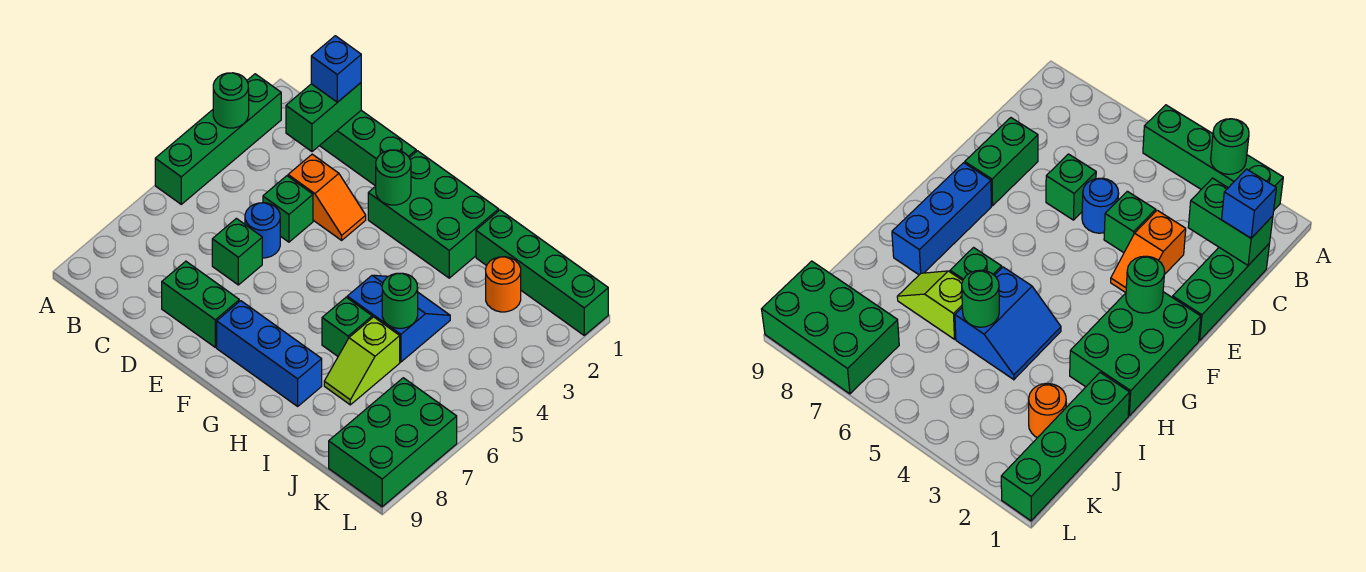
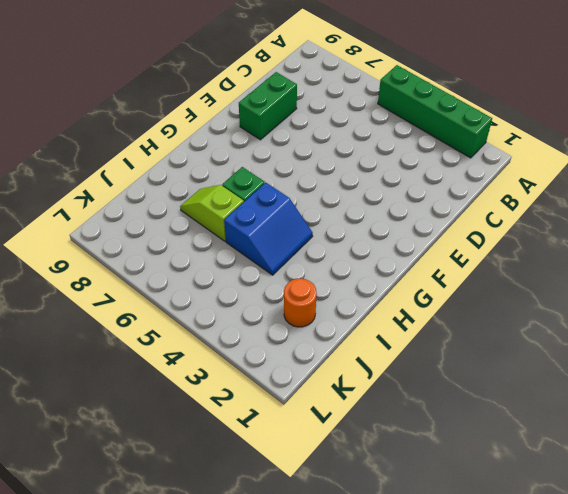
none -> green brick C1:E1 level 1
none -> orange slope D3:E3 level 1 top D
none -> green brick D4 level 1

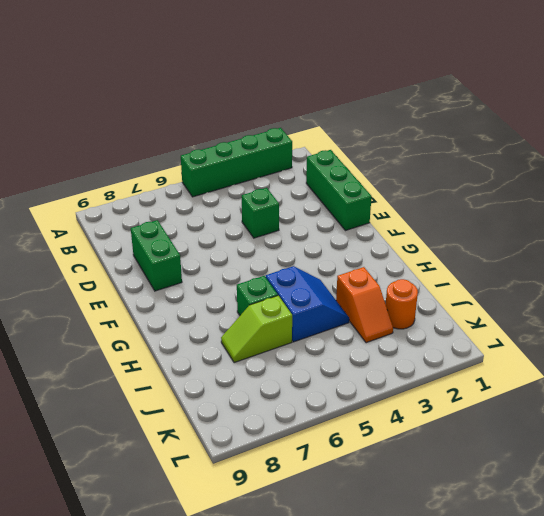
orange slope I3:J3 level 1 top I -> orange slope D3:E3 level 1 top D
none -> blue round brick D5 level 1
none -> green brick D6 level 1
none -> green brick F1:H2 level 1

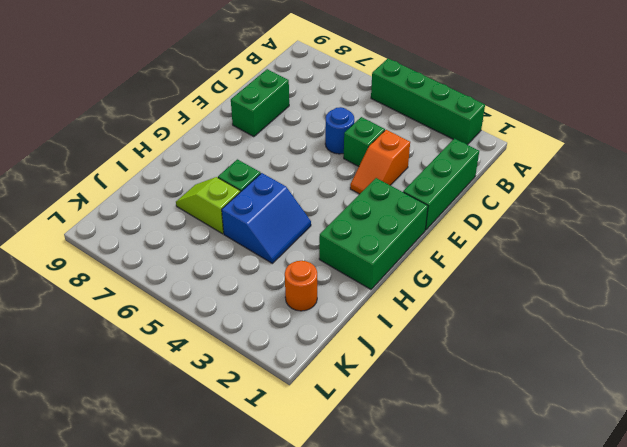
none -> green brick D6 level 1
none -> blue brick F8:H8 level 1
none -> green brick I1:L1 level 1

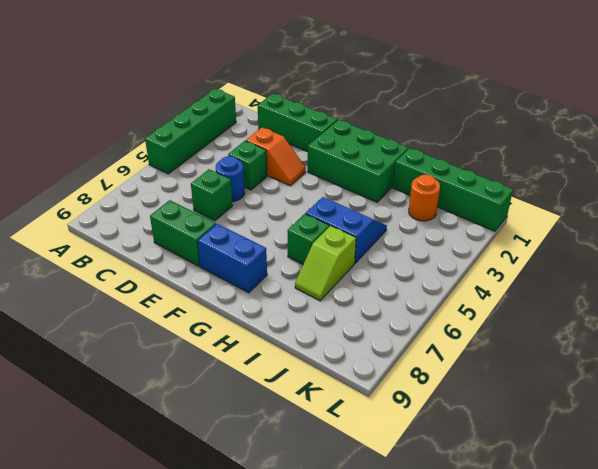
blue brick F8:G8 level 1 -> blue brick F8:H8 level 1
none -> green brick K7:L9 level 1
none -> green round brick A3 level 2
none -> green brick C1:C2 level 2

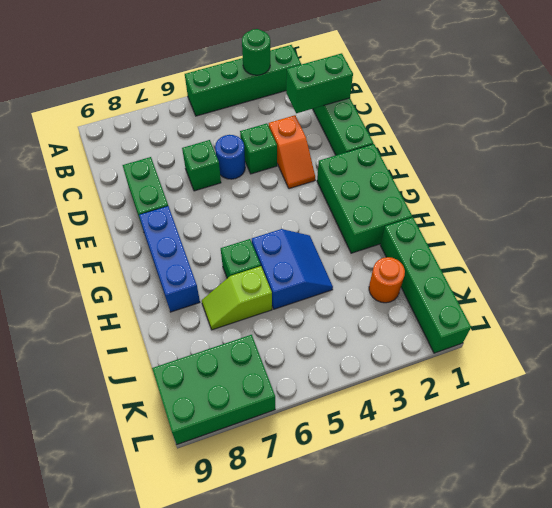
none -> green round brick F2 level 2
none -> green round brick I5 level 2
none -> blue brick C1 level 3

